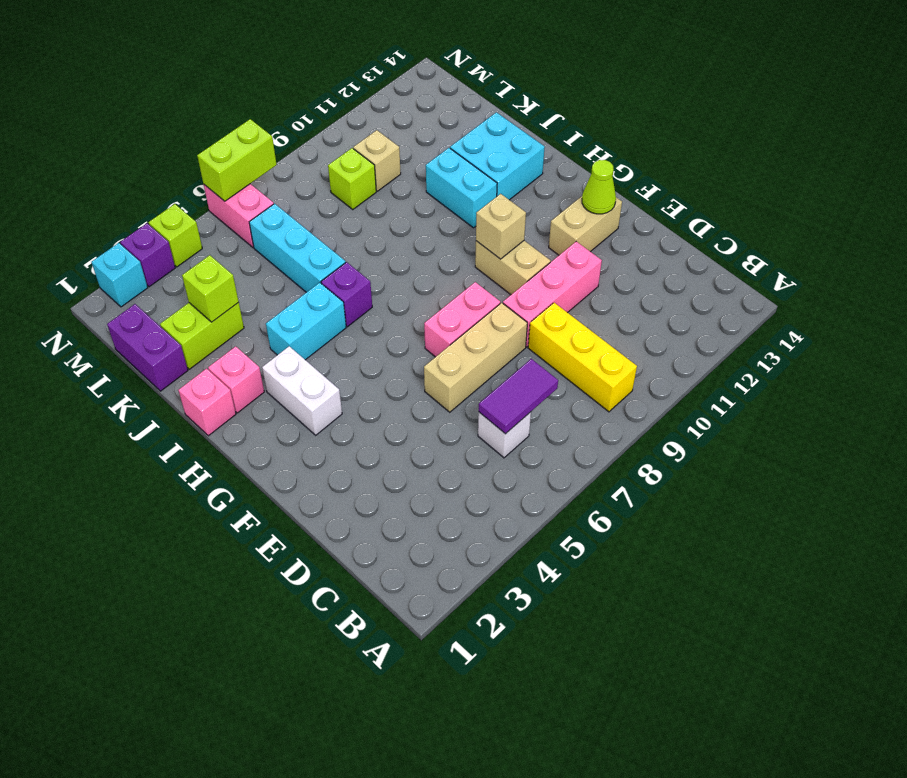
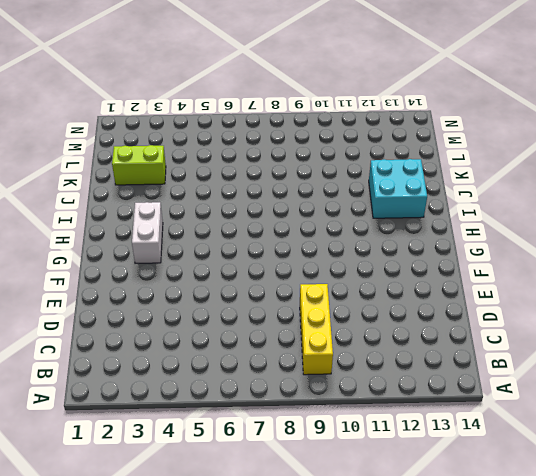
none -> white brick C6 level 1
none -> tan brick E6:E8 level 1
none -> pink brick E9:E11 level 1

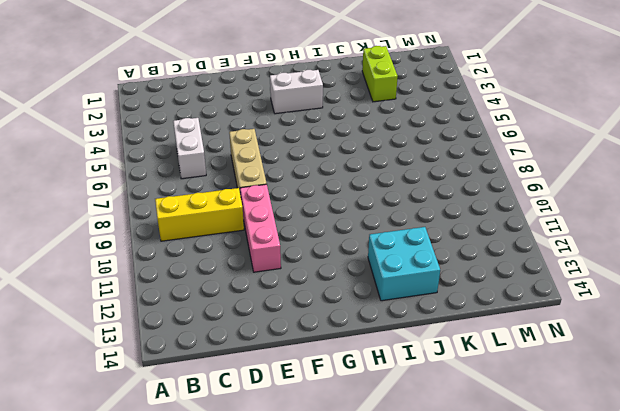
white brick C5:C6 level 1 -> white brick C6 level 1
none -> pink brick F7:F8 level 1
none -> tan brick F10:G10 level 1
none -> tan brick F12:F13 level 1

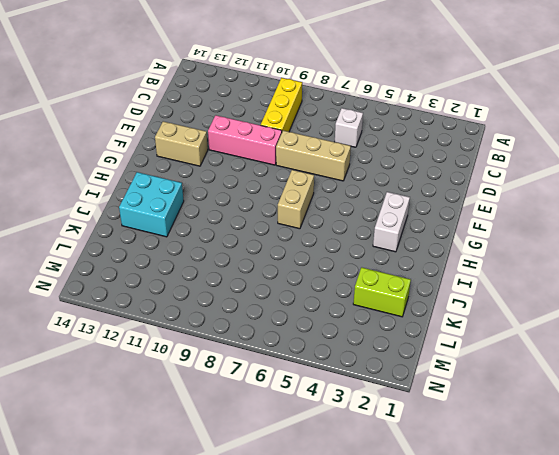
tan brick G7:H7 level 1 -> tan brick F10:G10 level 1
none -> pink brick F7:F8 level 1
none -> pink brick I1 level 1
none -> pink brick I2 level 1

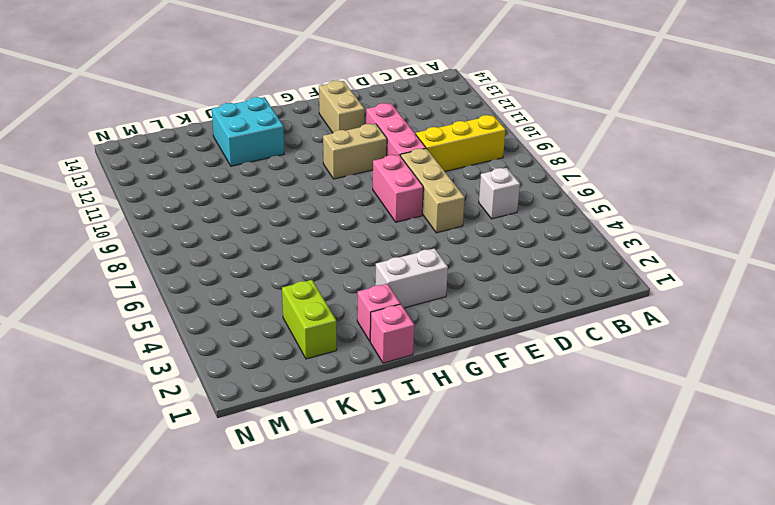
none -> cyan brick I4:I5 level 1
none -> purple brick I6 level 1
none -> cyan brick I11:J11 level 1

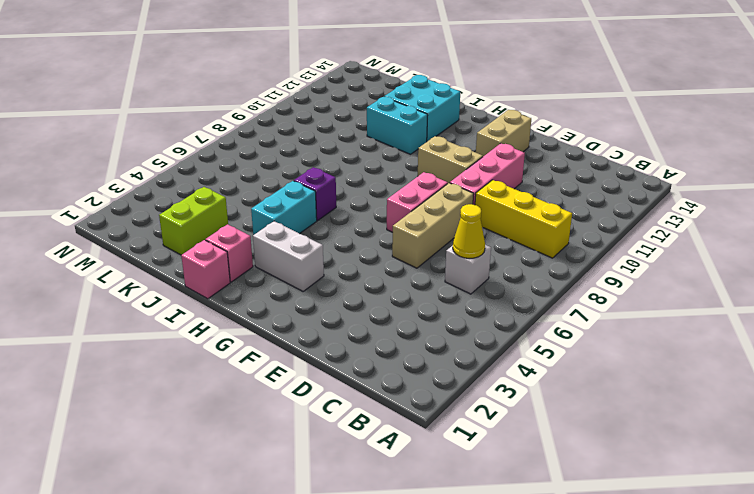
yellow cone C6 level 2 -> purple tile C6:C7 level 2
none -> cyan brick J6:L6 level 1
none -> purple brick K1:L1 level 1
none -> lime brick L9 level 1

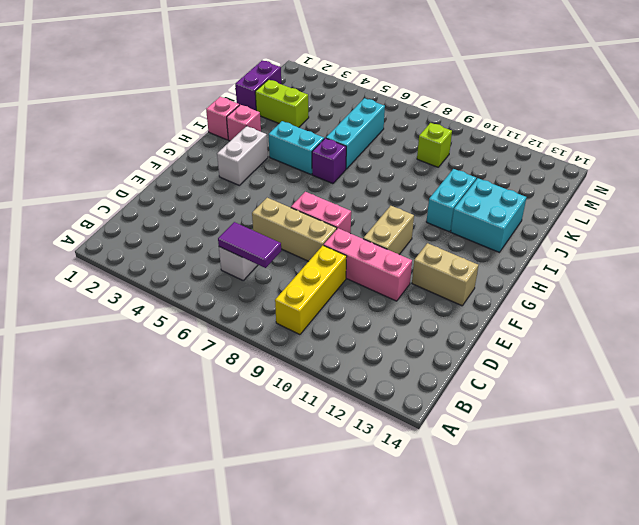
none -> tan brick L10 level 1
none -> pink brick M6:N6 level 1
none -> cyan brick N2 level 1

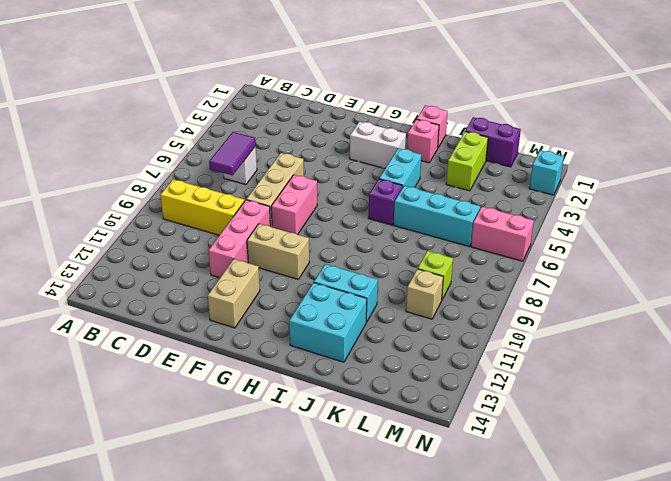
none -> purple brick N3 level 1
none -> lime brick N4 level 1
none -> lime cone F13 level 2

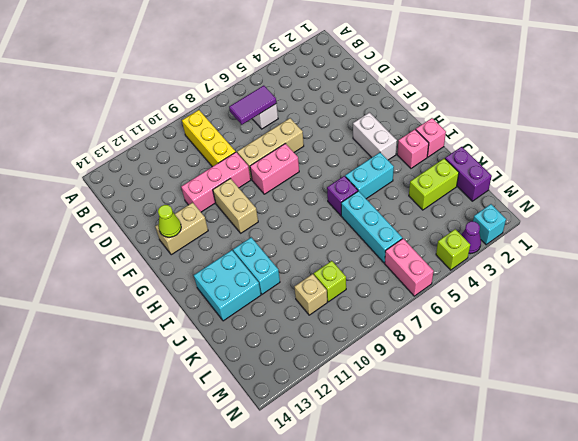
purple cone N3 level 1 -> purple brick N3 level 1
none -> tan brick G10 level 2
none -> lime brick K3 level 2
none -> lime brick N6:N7 level 2

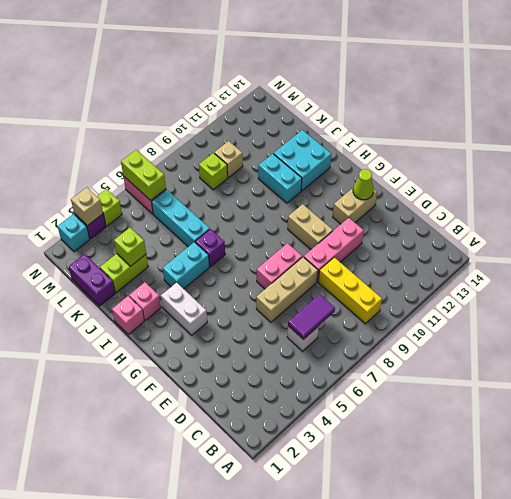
lime brick M6:N6 level 2 -> lime brick N6:N7 level 2
tan brick N3 level 2 -> tan brick G10 level 2

